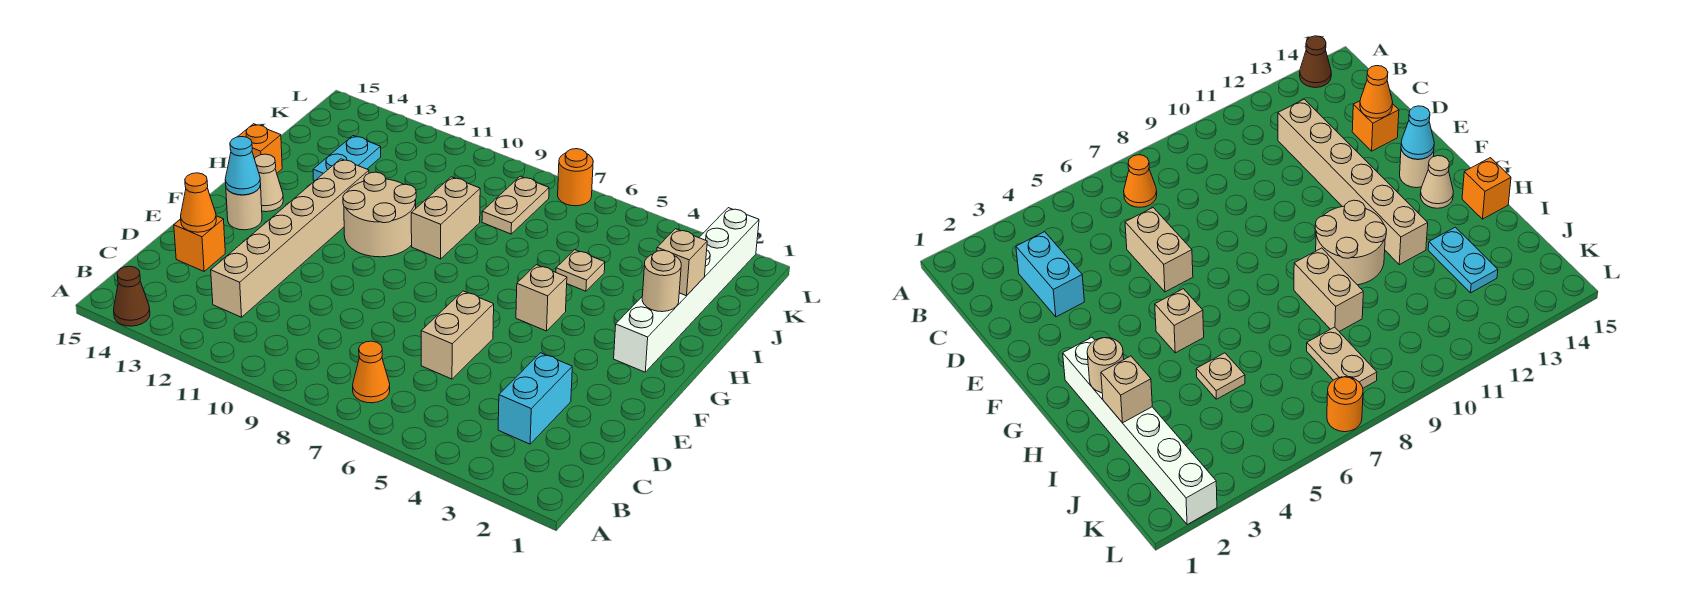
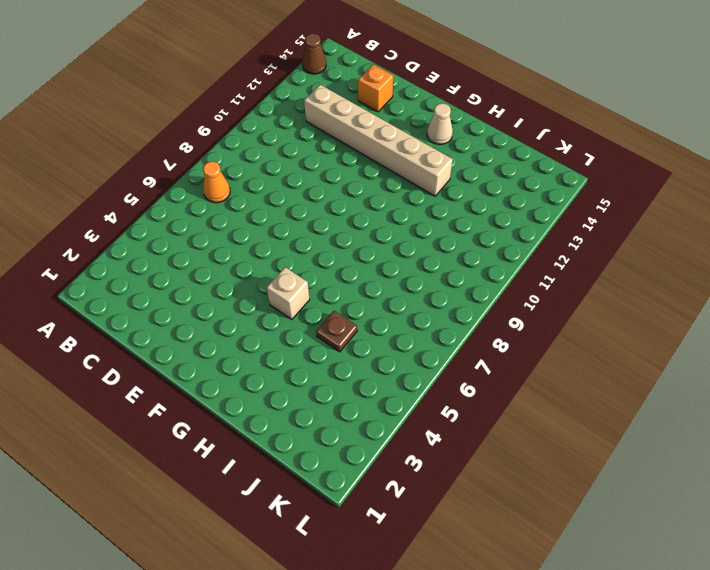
brown plate I5 level 1 -> tan plate I5 level 1
none -> cyan brick C3:D3 level 1
none -> tan brick D6:E6 level 1
none -> tan round brick F14 level 1

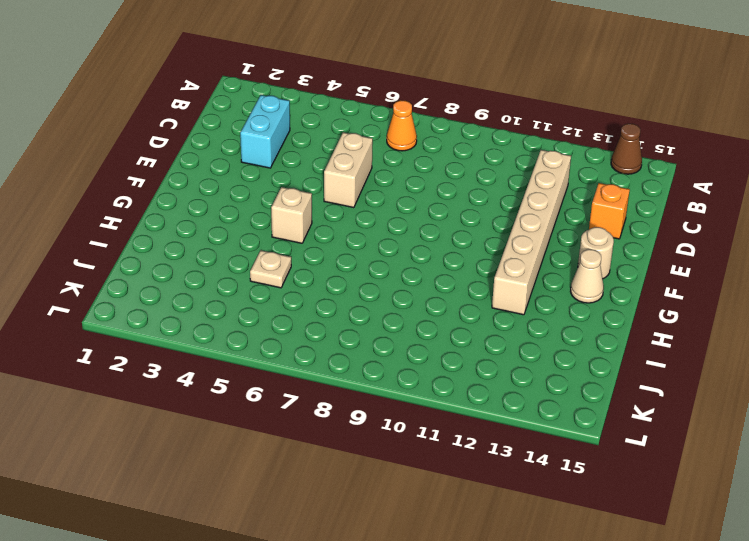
none -> white brick G2:L2 level 1
none -> tan round brick G10:H11 level 1
none -> tan brick H9:I9 level 1

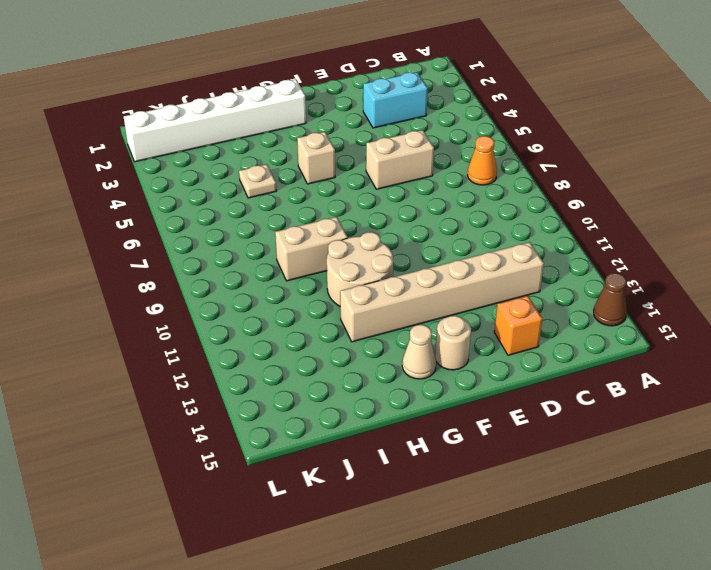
none -> orange brick H15 level 1
none -> cyan plate I13:J13 level 1
none -> tan plate J8:K8 level 1

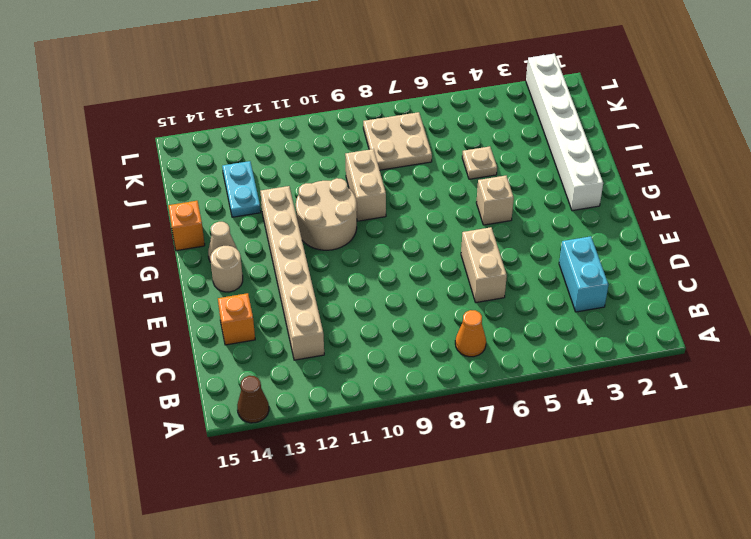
tan plate J7:K8 level 1 -> tan plate J8:K8 level 1
none -> orange round brick L7 level 1
none -> orange cone D14 level 2
none -> cyan cone F14 level 2

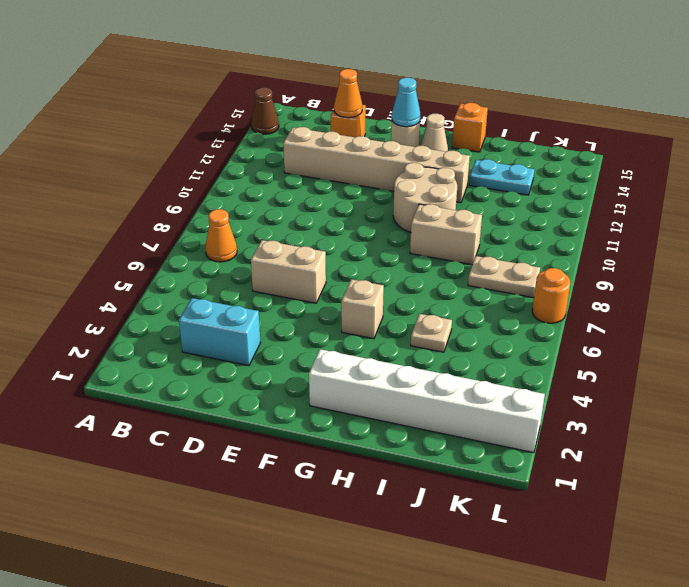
none -> tan round brick H2 level 2
none -> tan brick I2 level 2

